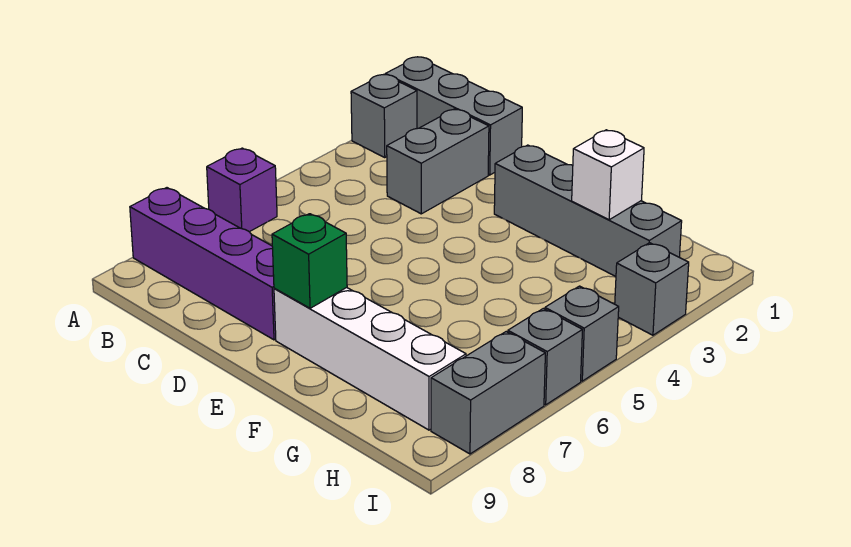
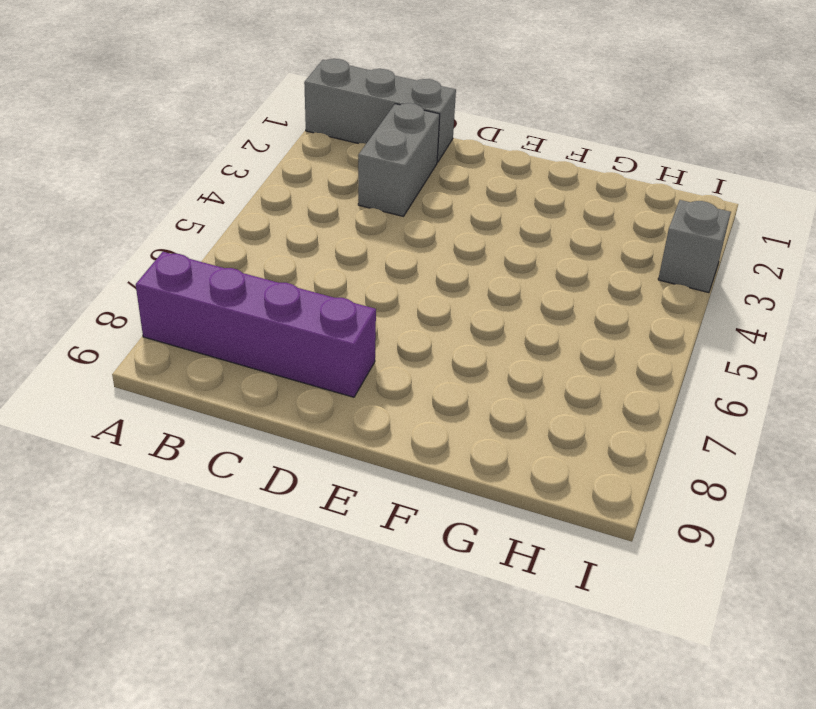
none -> grey brick A2 level 1
none -> purple brick A6 level 1
none -> grey brick E2:H2 level 1

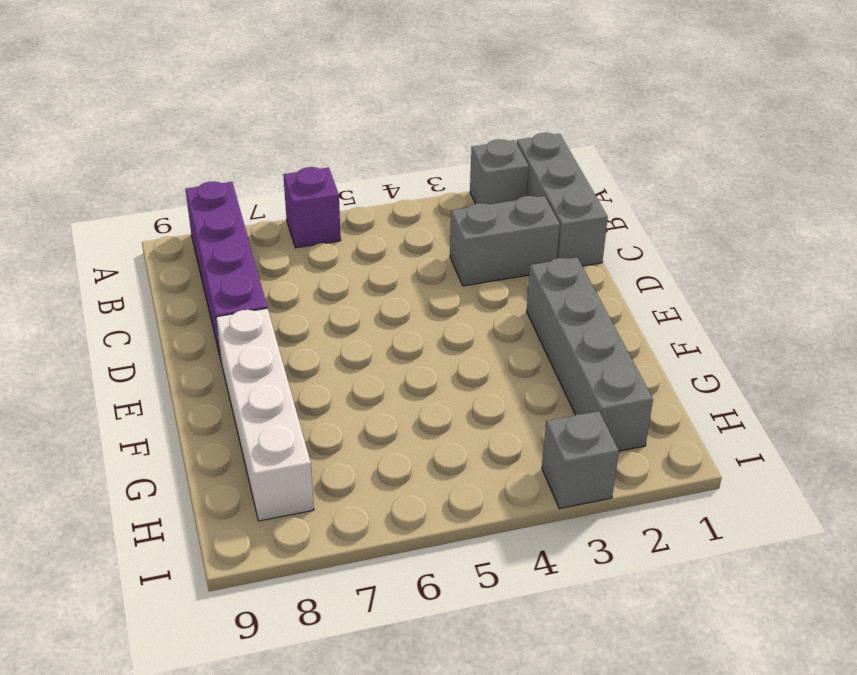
none -> grey brick I5 level 1
none -> grey brick I6 level 1
none -> grey brick I7:I8 level 1

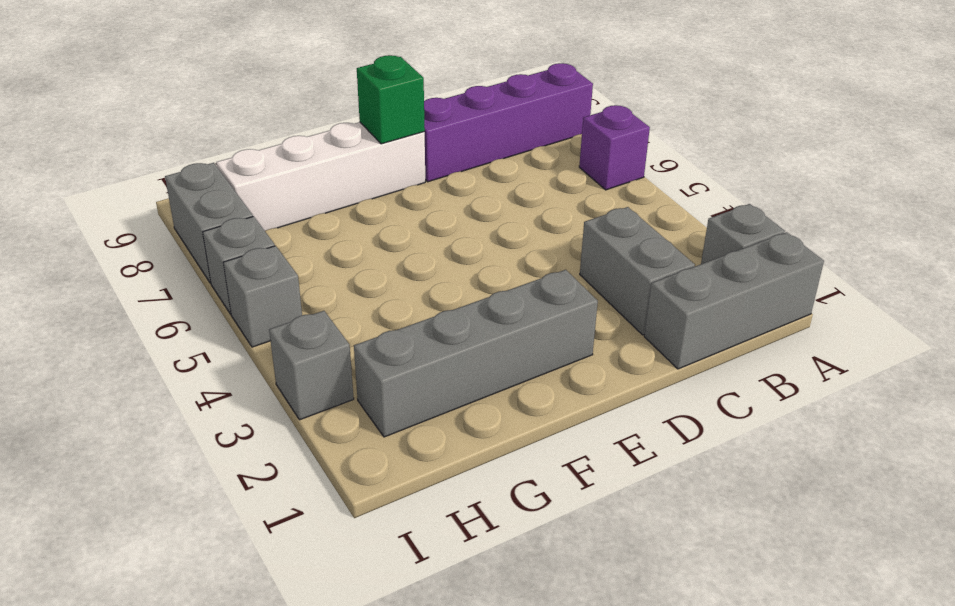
none -> white brick G2 level 2

